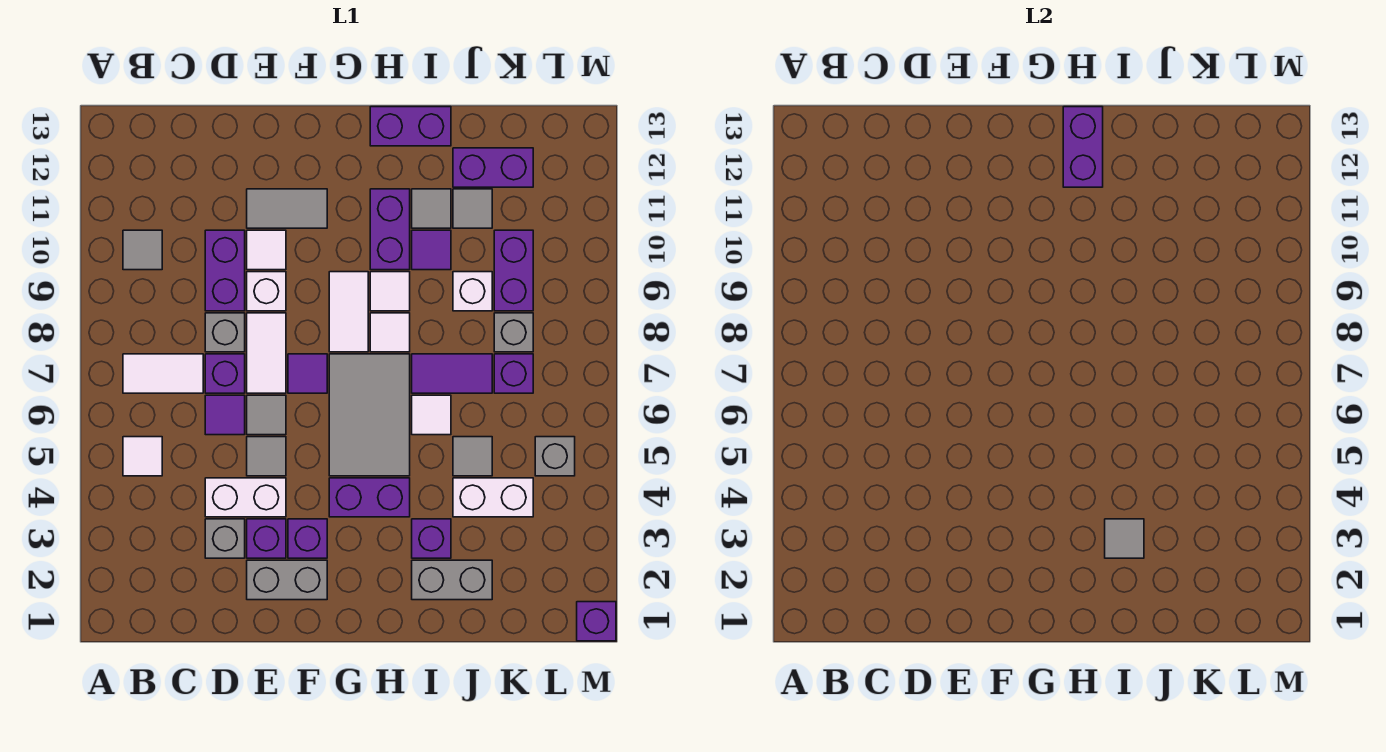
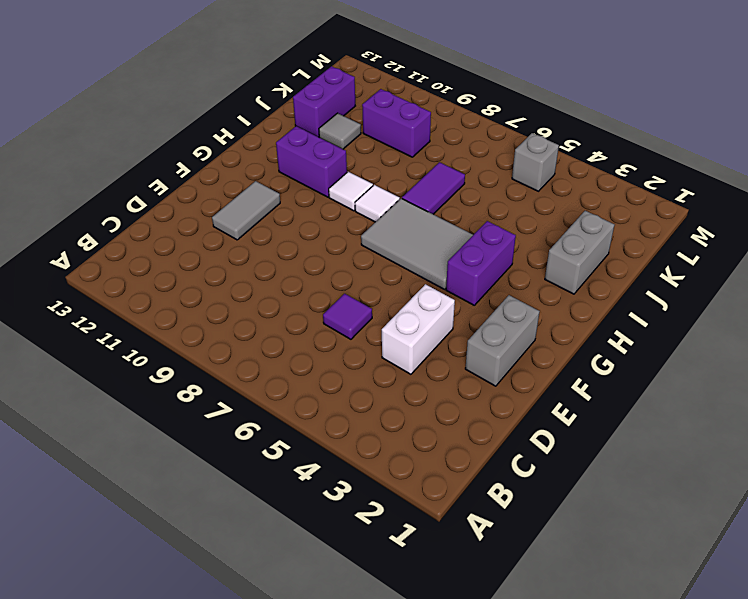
none -> white tile B5 level 1
none -> white tile B7:C7 level 1
none -> grey tile B10 level 1
none -> grey brick D3 level 1

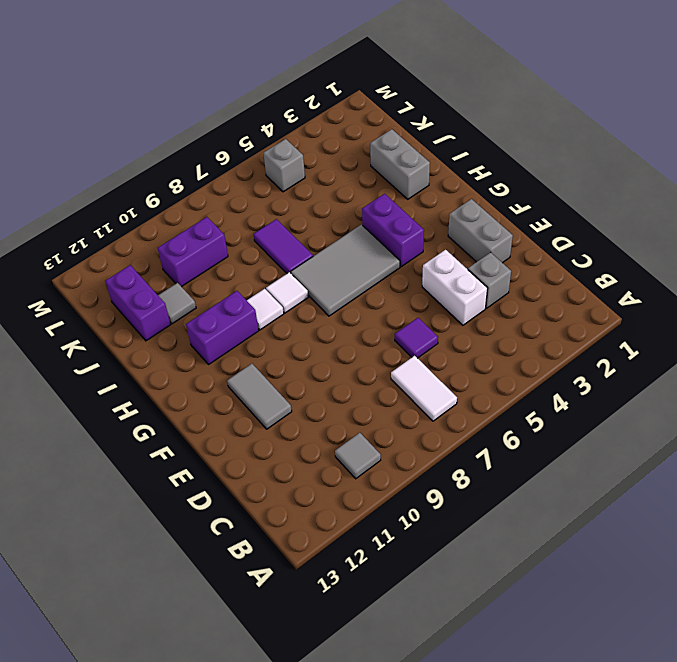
none -> white tile B5 level 1
none -> purple brick D7 level 1
none -> grey brick D8 level 1
none -> purple brick D9:D10 level 1

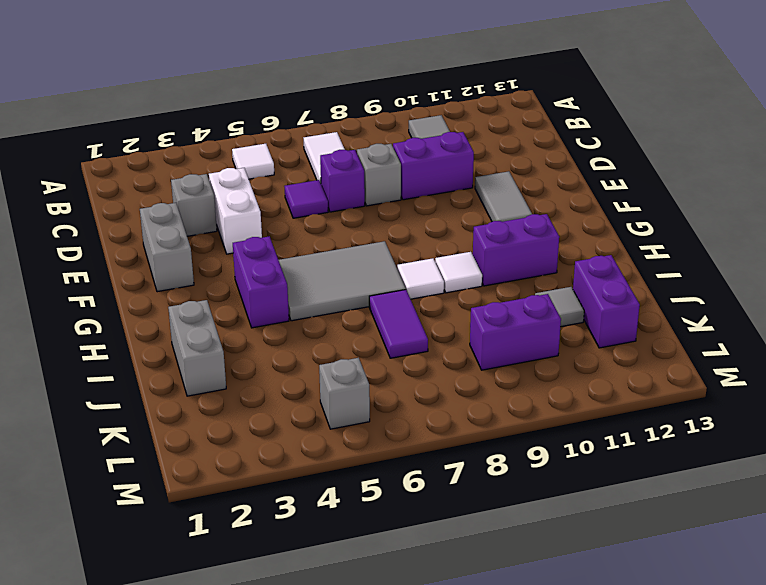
none -> purple brick E3 level 1
none -> grey tile E5 level 1
none -> grey tile E6 level 1
none -> white tile E7:E8 level 1

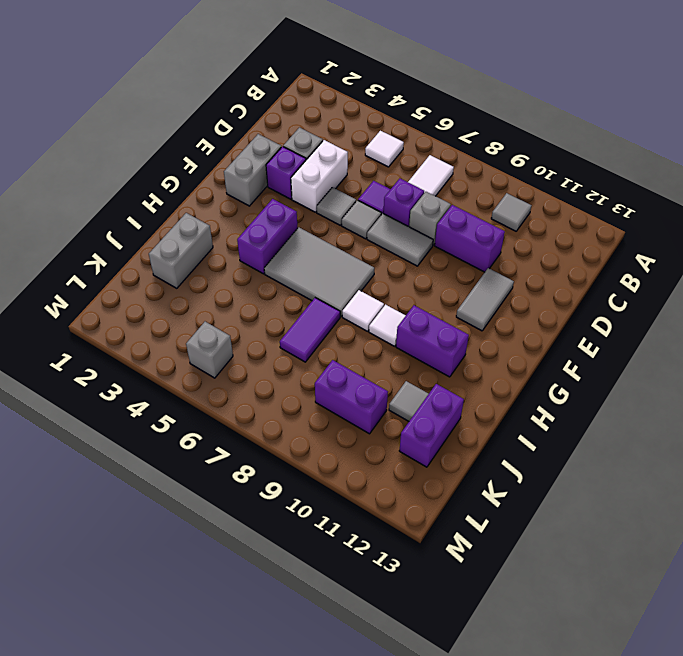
grey tile E7:E8 level 1 -> white tile E7:E8 level 1
none -> white brick E9 level 1
none -> white tile E10 level 1
none -> purple brick F3 level 1
none -> purple tile F7 level 1

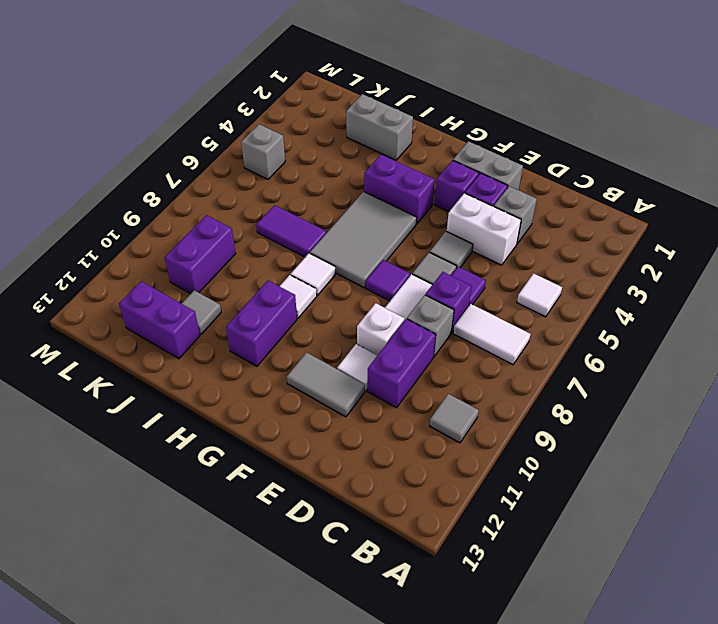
none -> white tile G8:G9 level 1
none -> purple brick H13:I13 level 1
none -> purple brick I3 level 1
none -> white tile I6 level 1

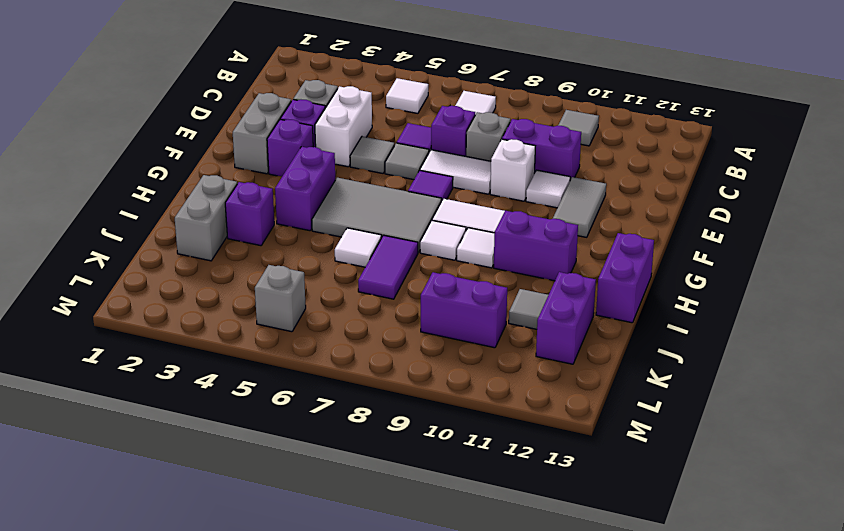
none -> purple tile I10 level 1
none -> grey tile I11 level 1
none -> white brick J4:K4 level 1
none -> grey tile J5 level 1

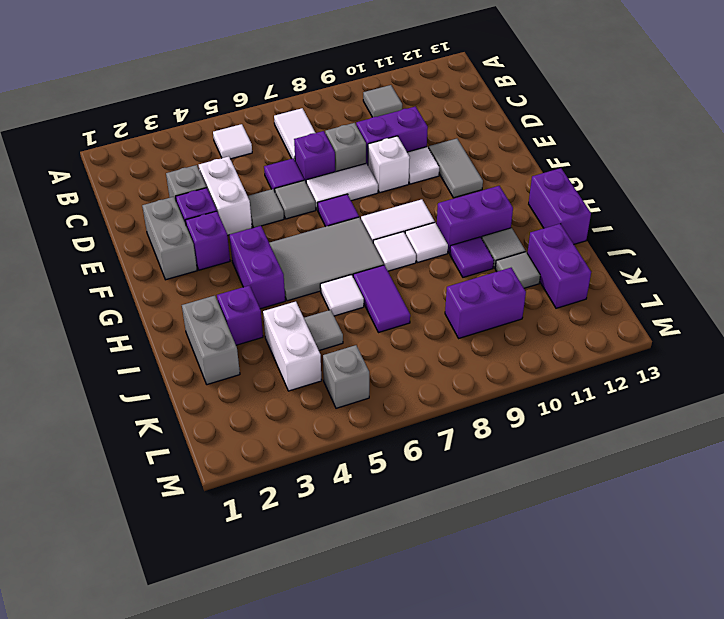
none -> white brick J9 level 1
none -> purple brick K7 level 1
none -> grey brick K8 level 1
none -> purple brick M1 level 1

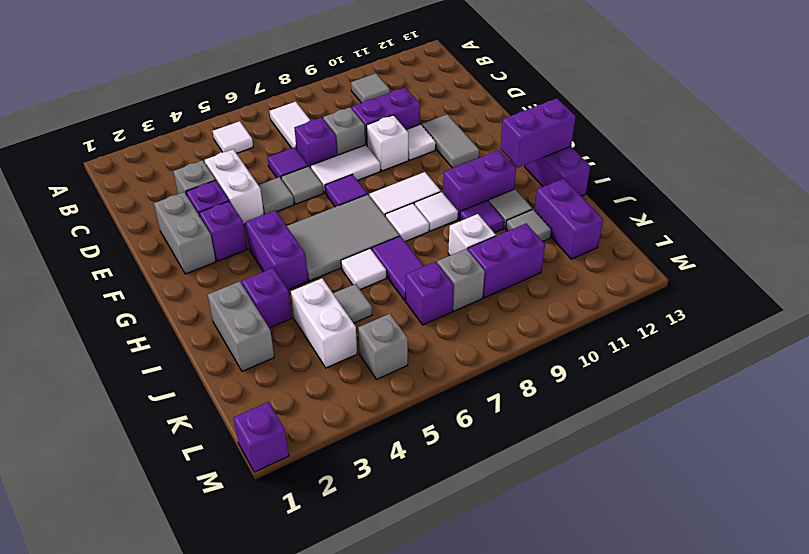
none -> grey tile I3 level 2

